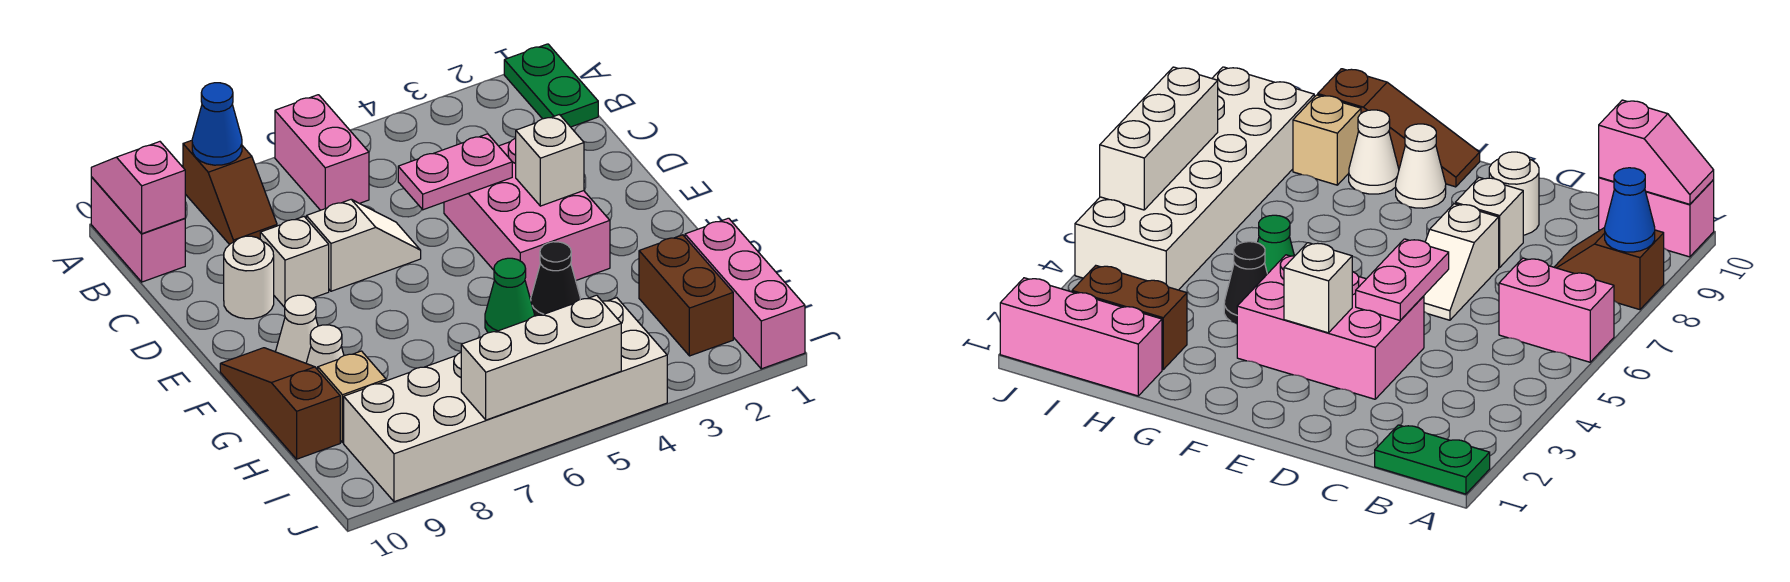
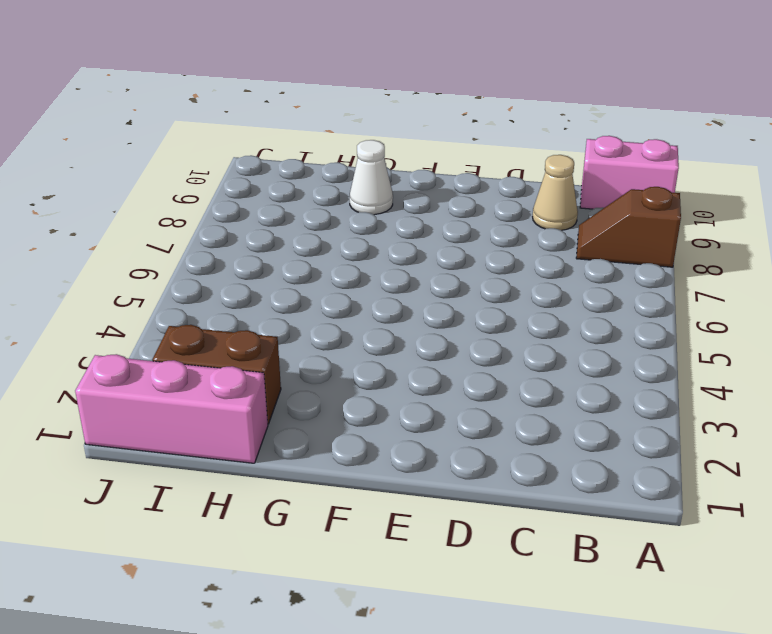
tan cone C9 level 1 -> none
none -> green plate A1:B1 level 1
none -> pink brick A6:B6 level 1
none -> pink brick D3:F4 level 1

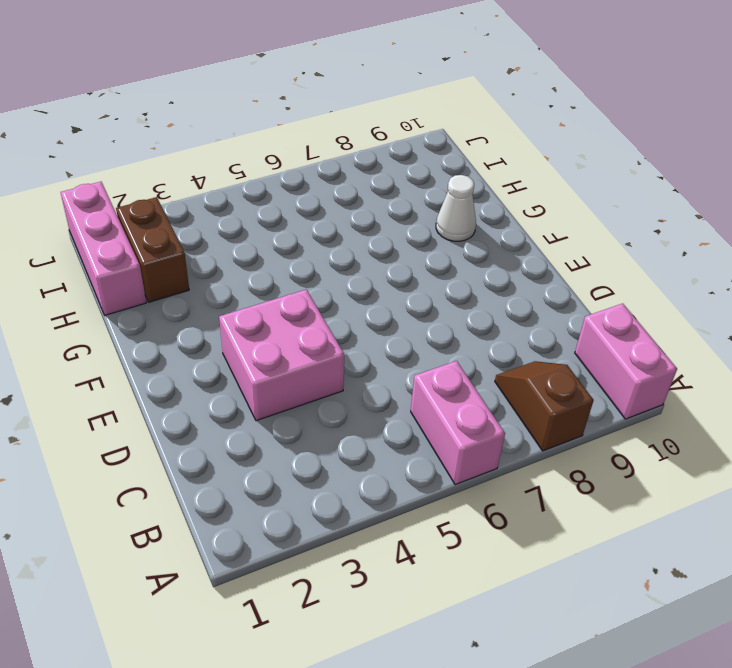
pink brick D3:E4 level 1 -> pink brick D3:F4 level 1
none -> green plate A1:B1 level 1
none -> white slope D6:D7 level 1 top 7
none -> white brick D8 level 1

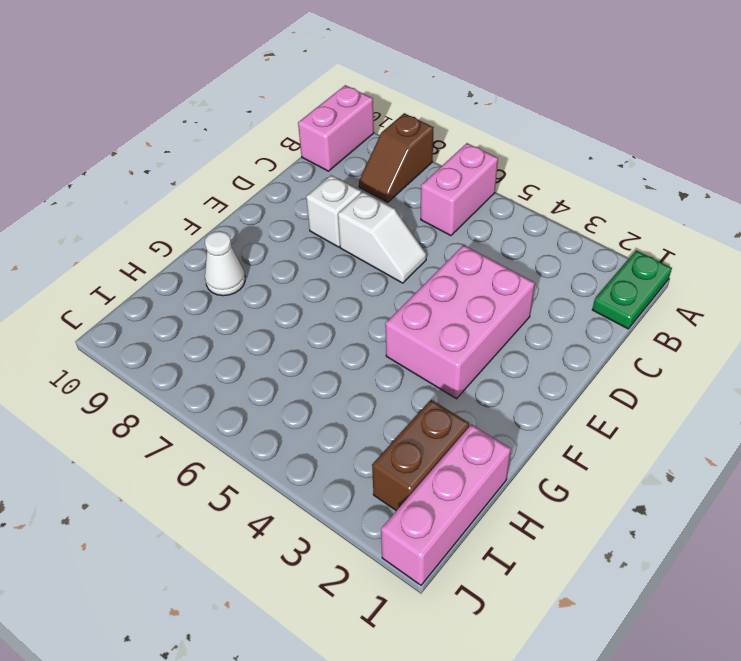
none -> white round brick D9 level 1
none -> white cone F9 level 1
none -> brown slope F10:H10 level 1 top H

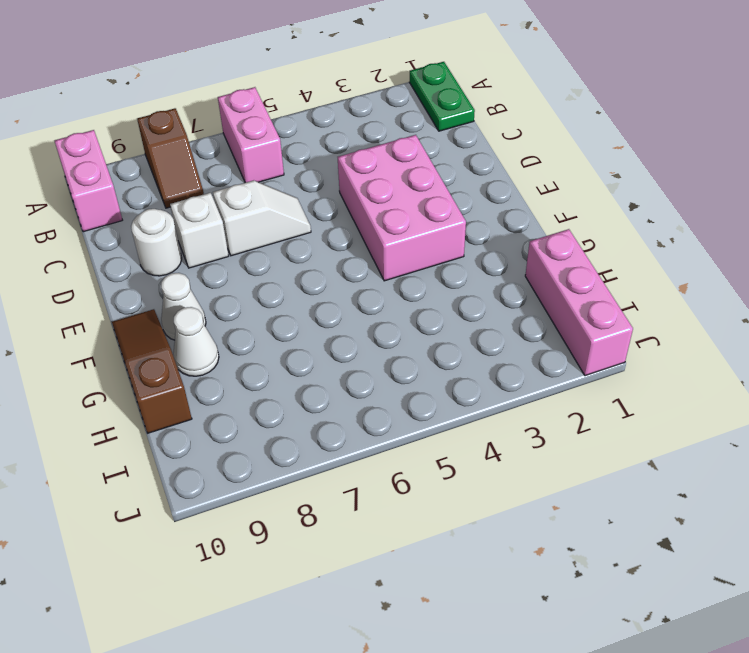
none -> black cone G4 level 1
none -> green cone G5 level 1
none -> brown brick H2:I2 level 1

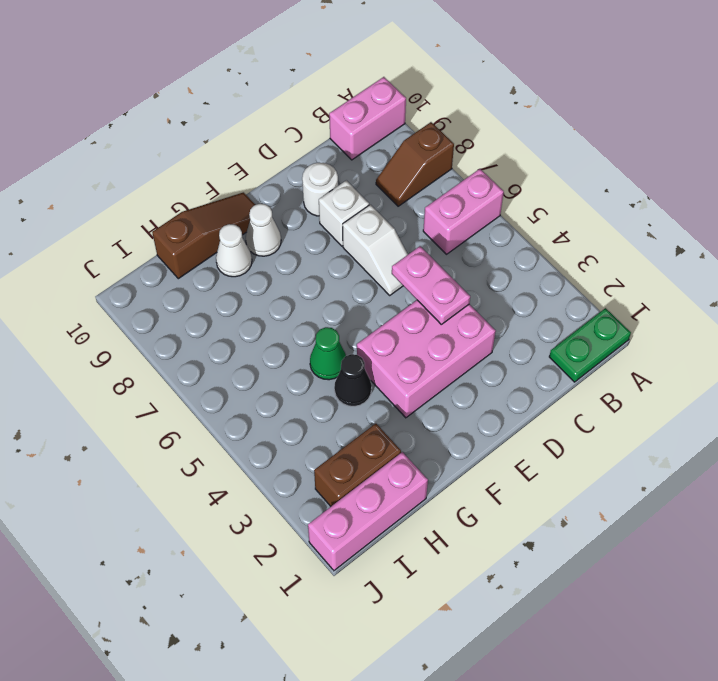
none -> tan brick H9 level 1
none -> white brick I4:J9 level 1
none -> blue cone A8 level 2

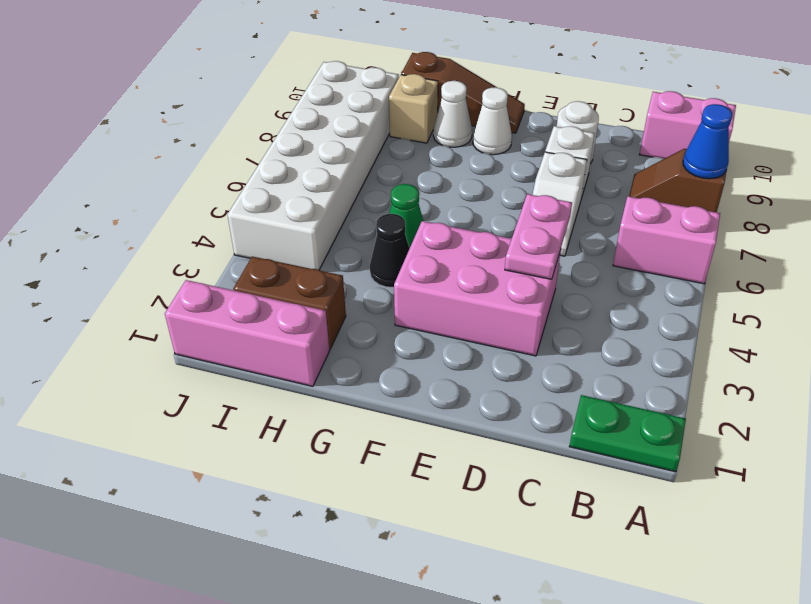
none -> pink slope A10:B10 level 2 top B
none -> white brick E3 level 2
none -> white brick J5:J7 level 2

